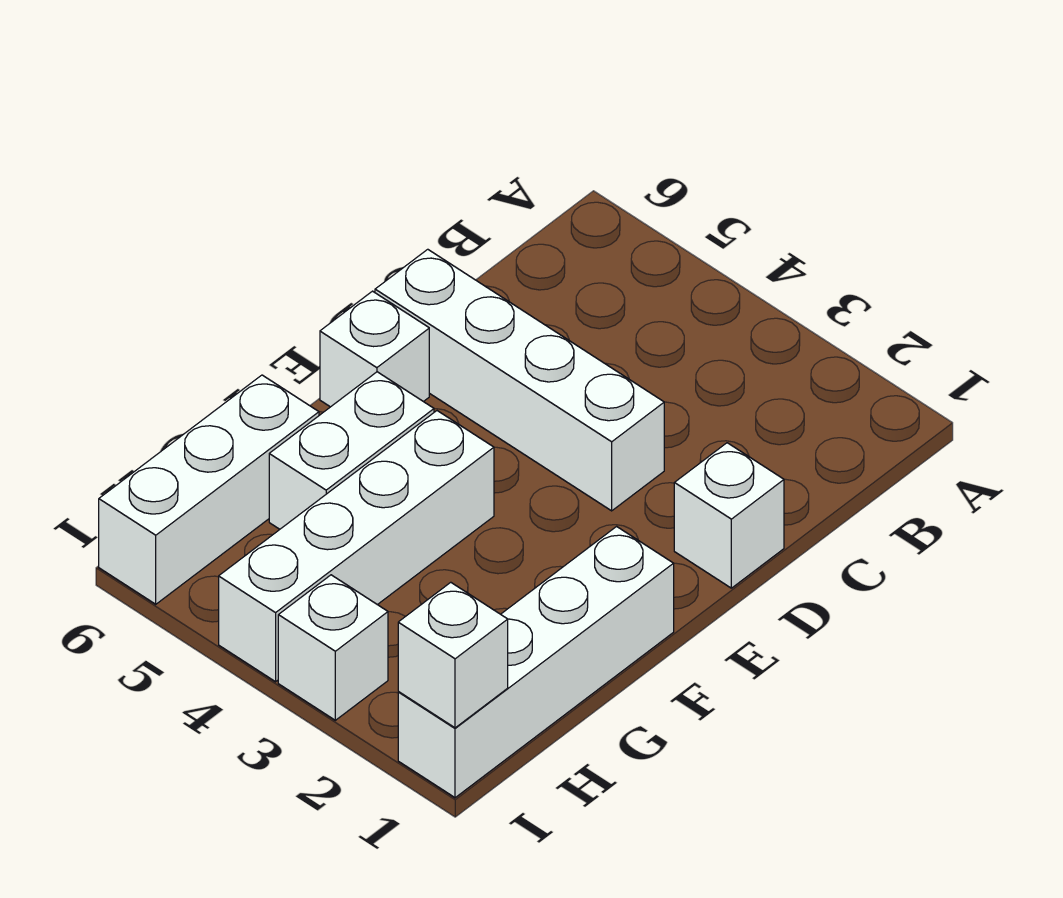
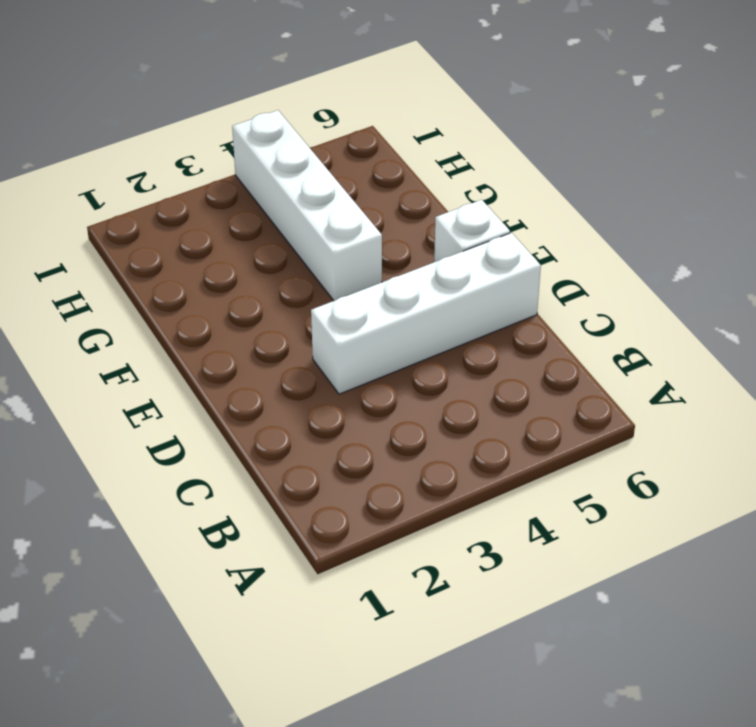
none -> white brick D1 level 1
none -> white brick F1:I1 level 1

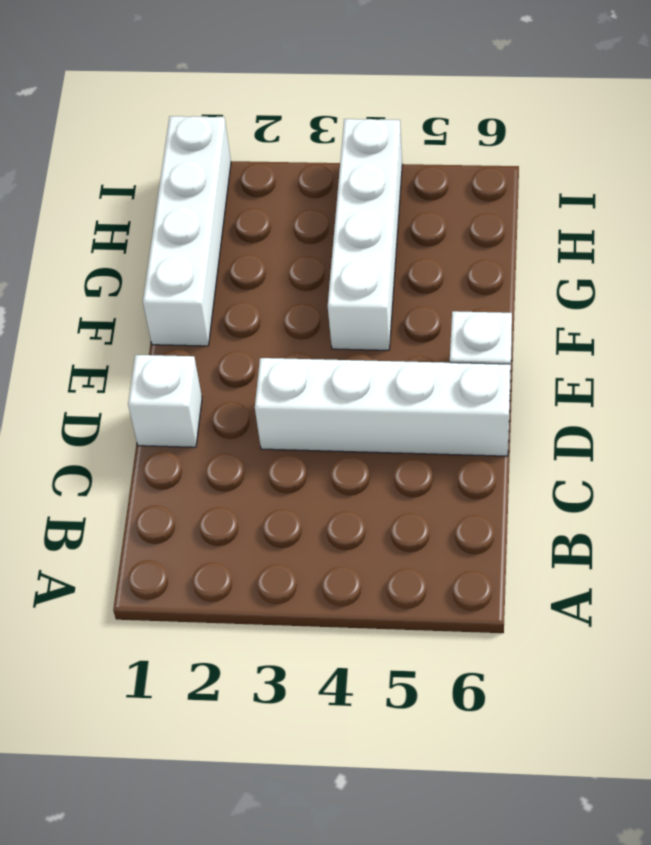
none -> white brick F5:G5 level 1
none -> white brick G6:I6 level 1

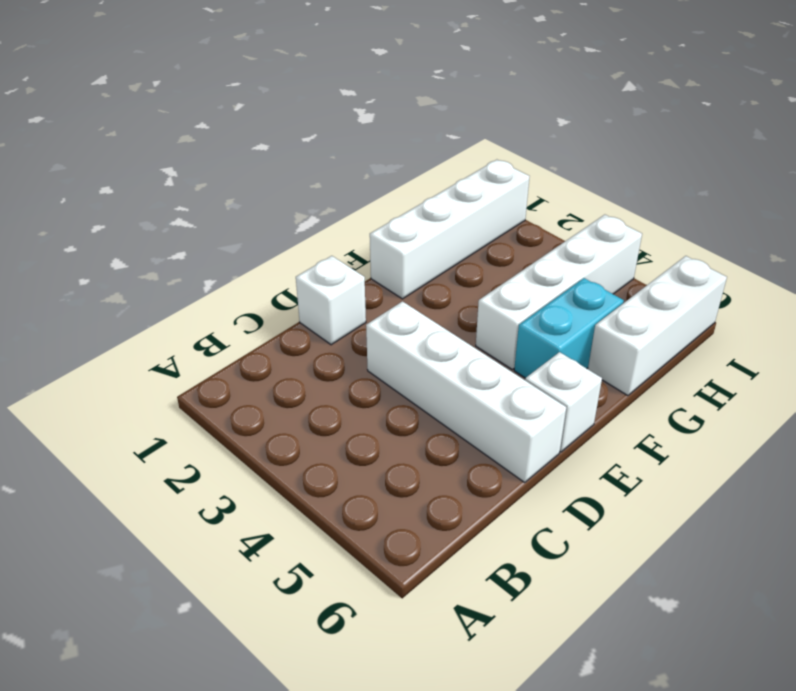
cyan brick F5:G5 level 1 -> white brick F5:G5 level 1
none -> white brick I3 level 1
none -> white brick I1 level 2

